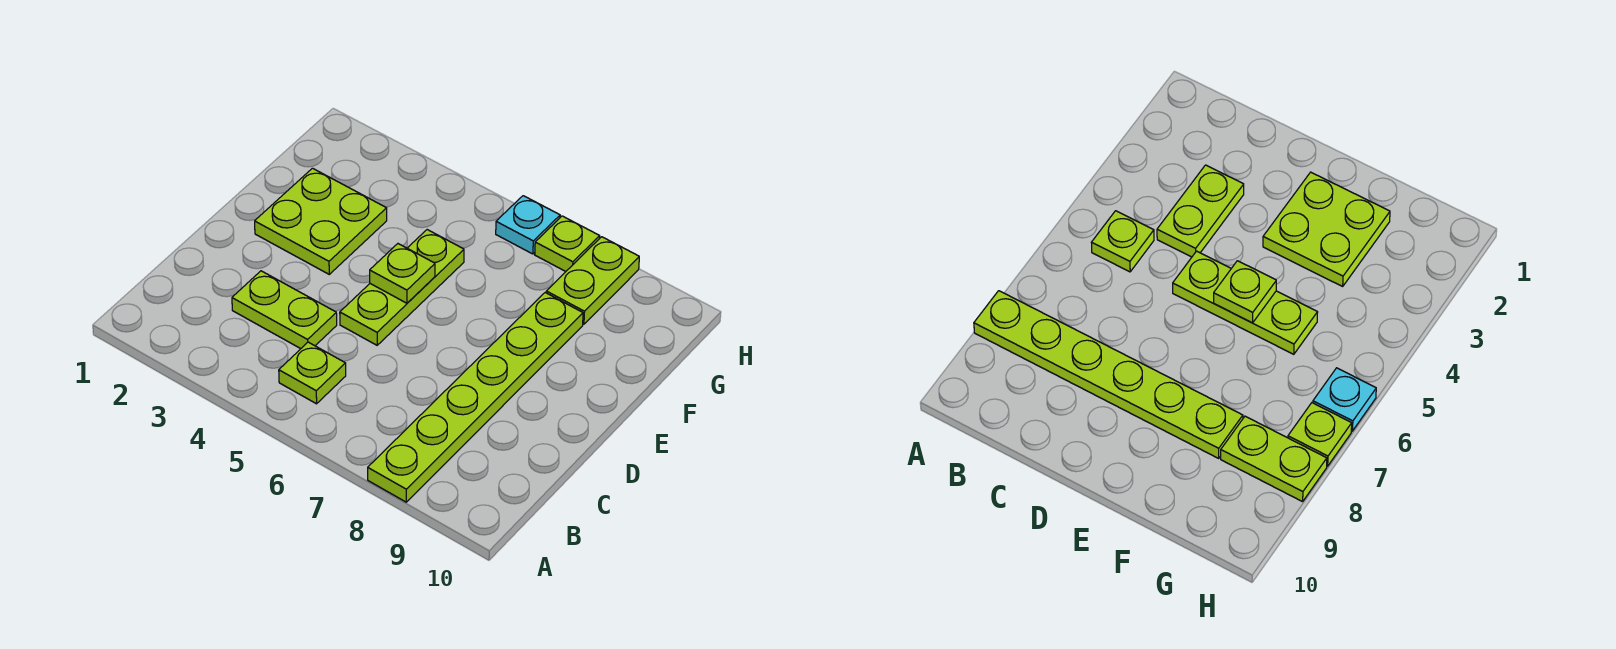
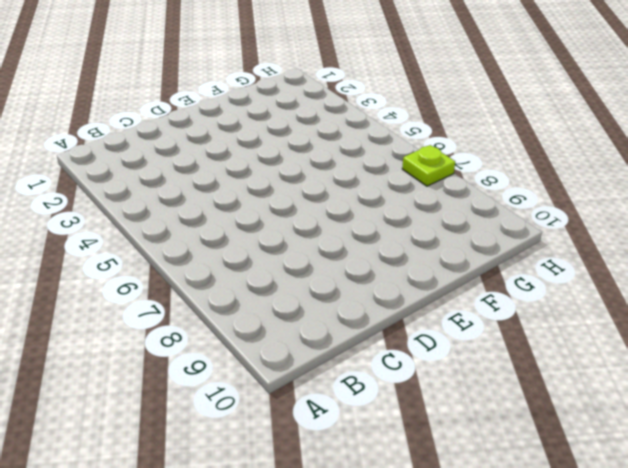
none -> lime plate A8:F8 level 1
none -> lime plate B5 level 1

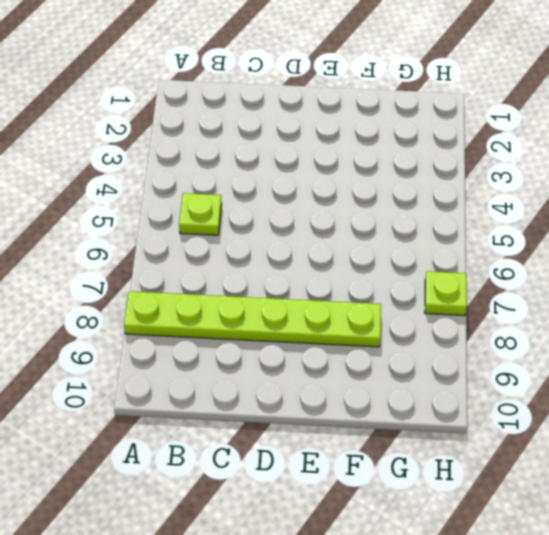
none -> lime plate C3:C4 level 1
none -> lime plate D5:F5 level 1

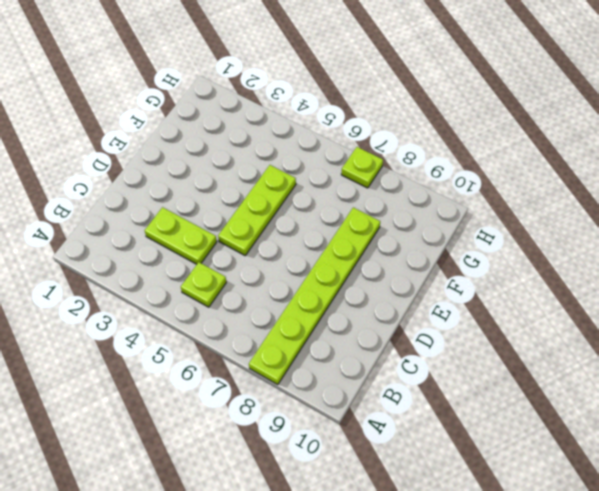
none -> lime plate E2:F3 level 1
none -> lime plate G8:H8 level 1

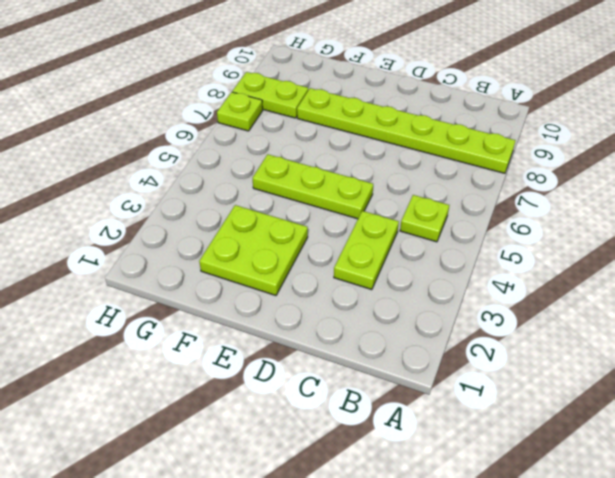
none -> cyan plate H6 level 1
none -> lime plate E5 level 2

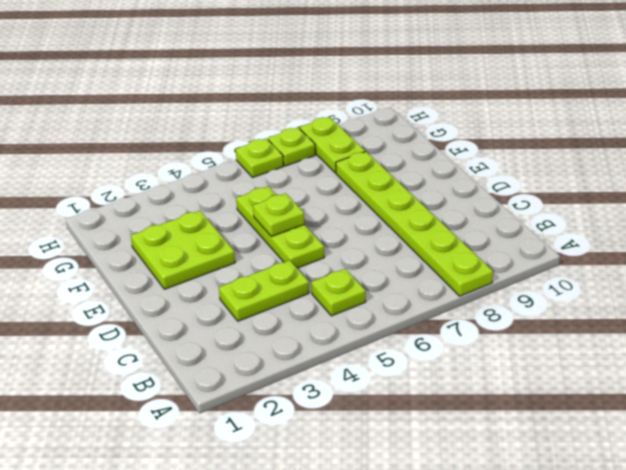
lime plate H6 level 1 -> cyan plate H6 level 1

